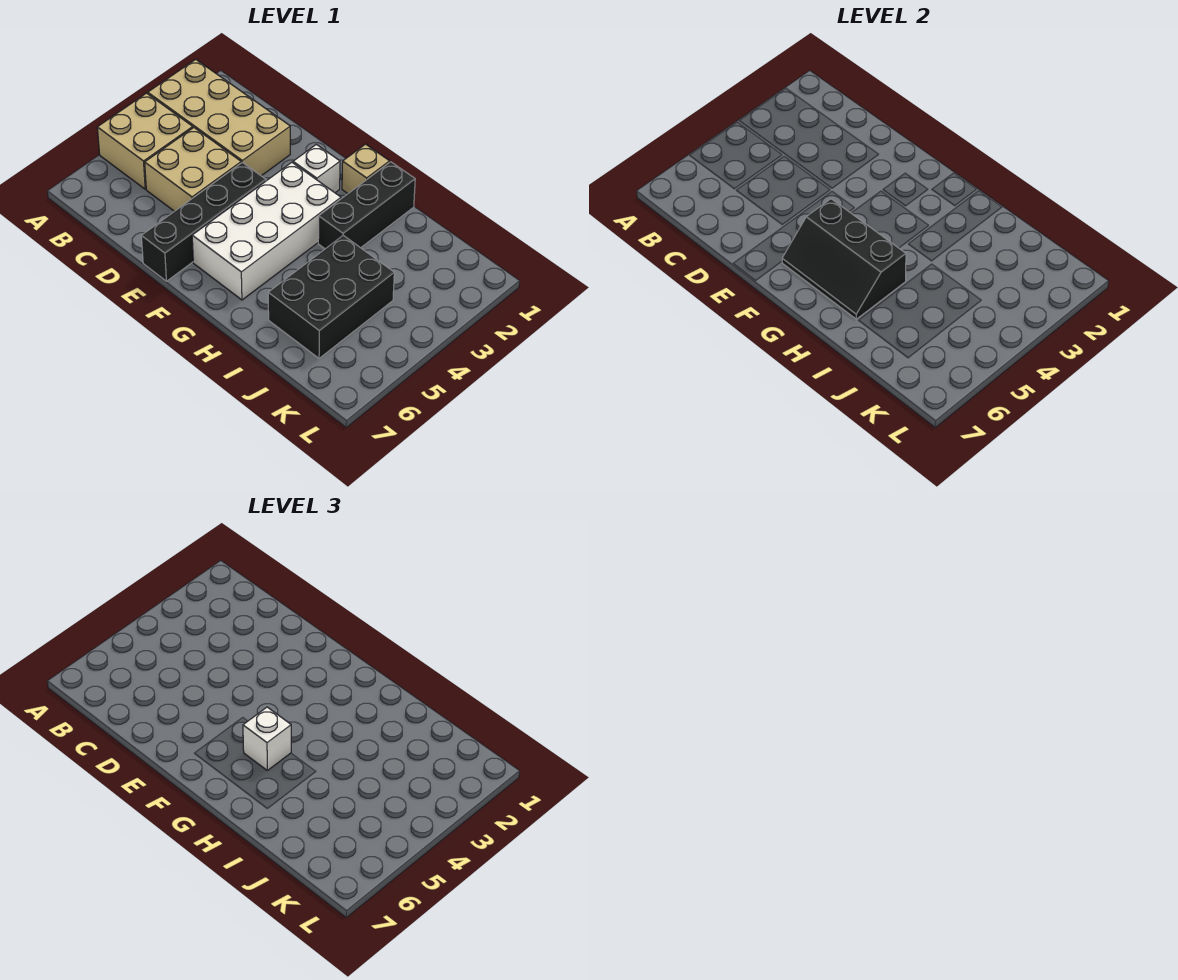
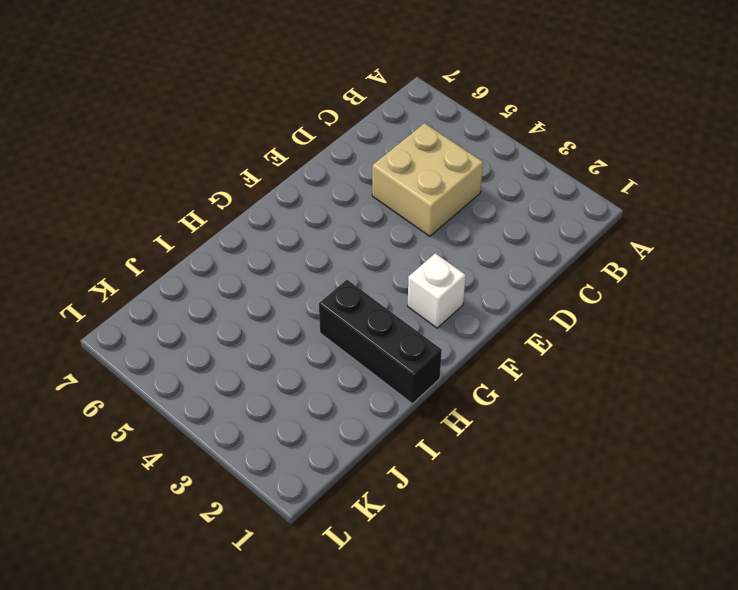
none -> tan brick A2:D3 level 1
none -> tan brick A4:B5 level 1

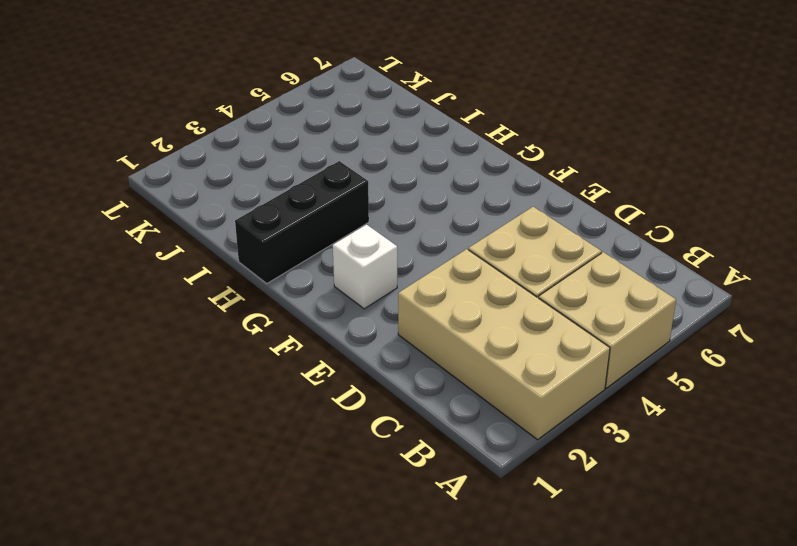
none -> black brick E4:E7 level 1
none -> white brick F3:G6 level 1

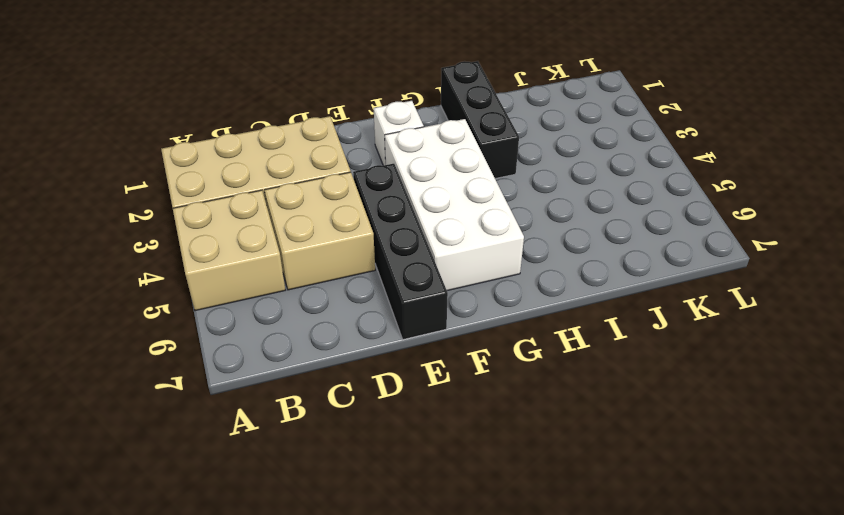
none -> tan brick G1 level 1
none -> black brick I4:J6 level 1

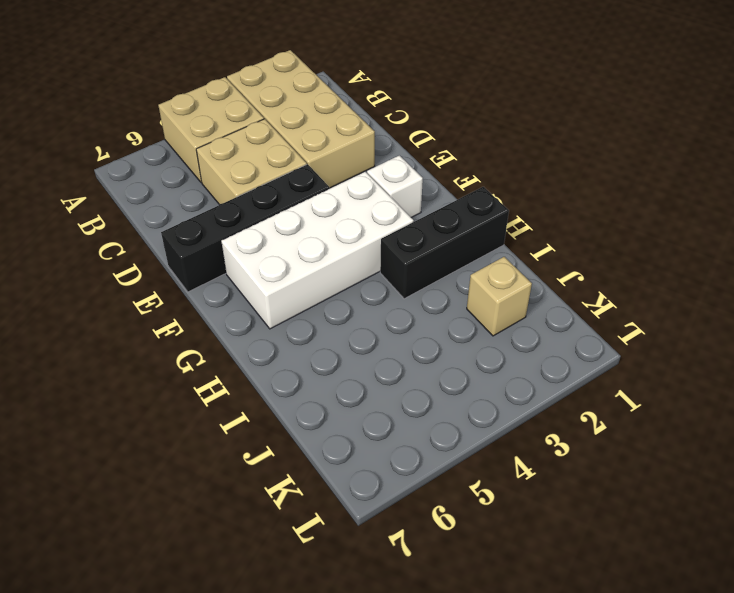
tan brick J2 level 1 -> tan brick G1 level 1
none -> black brick I4:J6 level 1
none -> black slope F5:H6 level 2 top 5

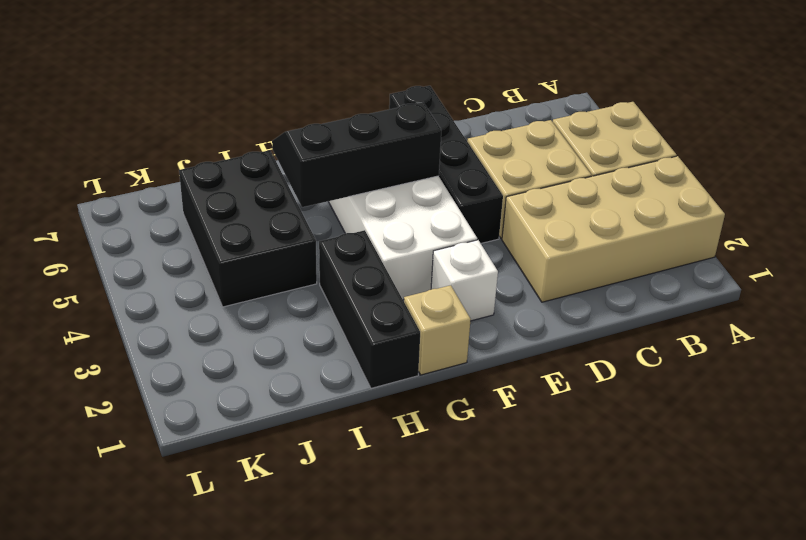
none -> white brick G5 level 3

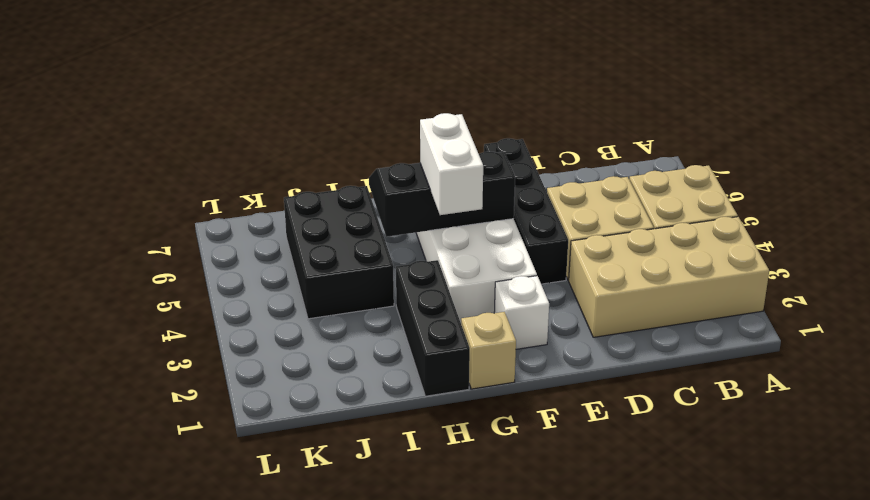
white brick G4:G5 level 3 -> white brick G5 level 3

